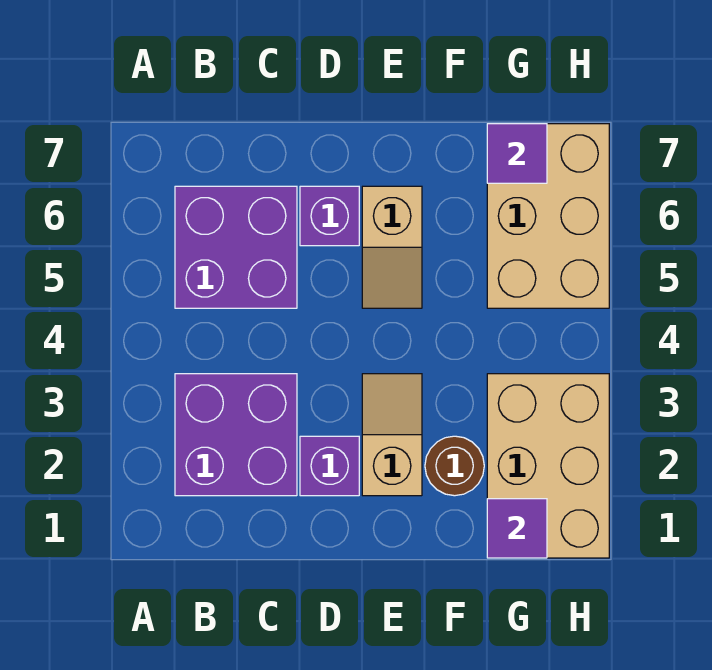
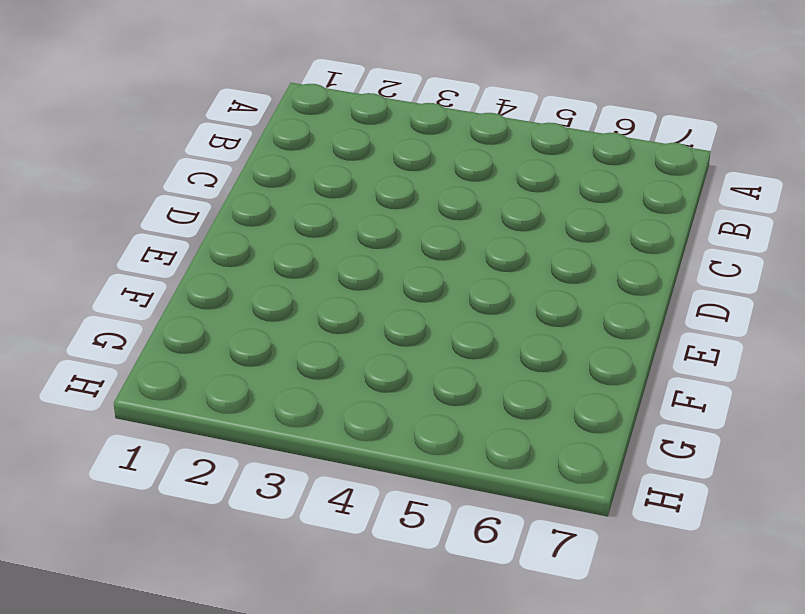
none -> purple brick B2:C3 level 1
none -> purple brick B5:C6 level 1

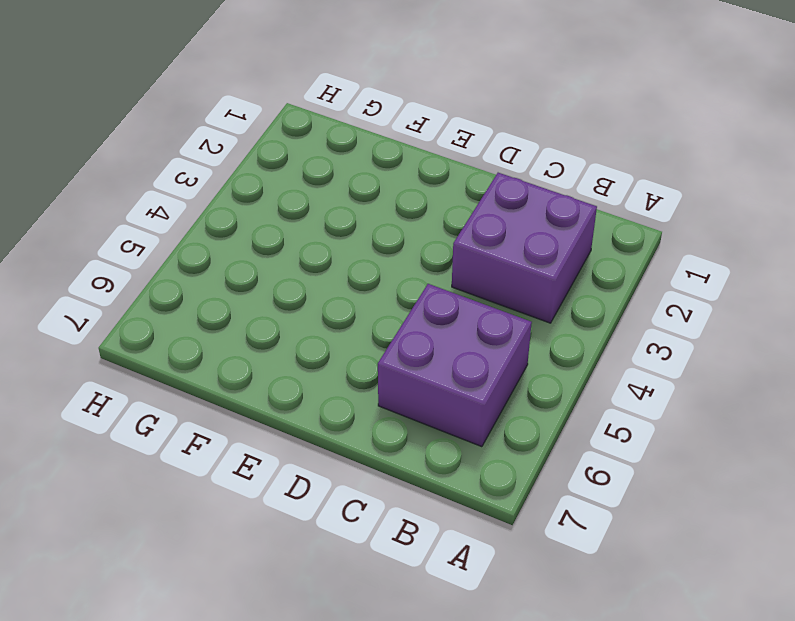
none -> purple brick D2 level 1
none -> purple brick D6 level 1

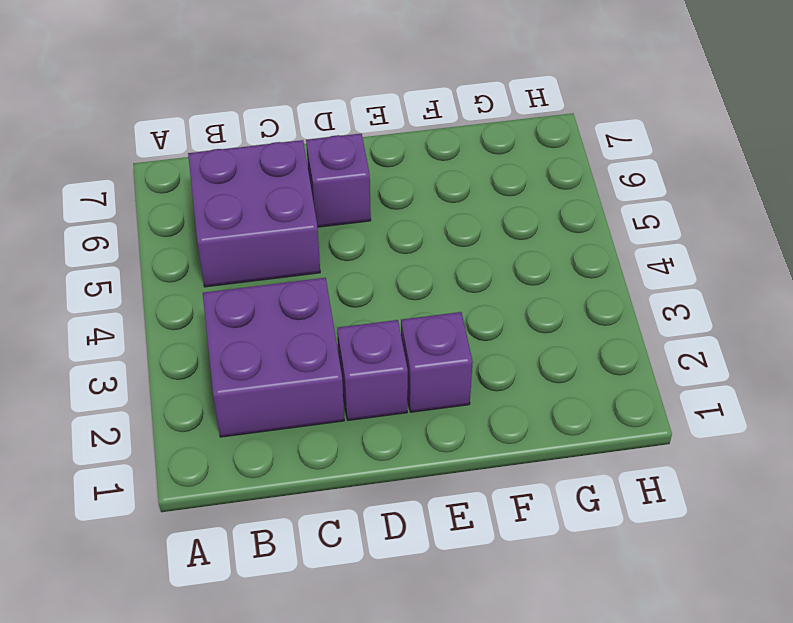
purple brick E2 level 1 -> tan slope E2:E3 level 1 top 2
none -> tan slope E5:E6 level 1 top 6
none -> brown round brick F2 level 1

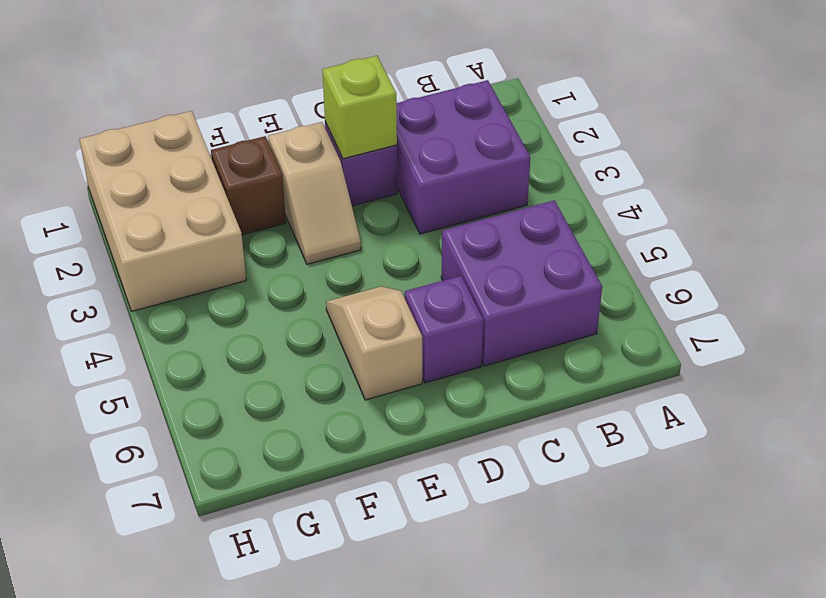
lime brick D2 level 2 -> none
brown brick F2 level 1 -> brown round brick F2 level 1
none -> tan brick G5:H7 level 1
none -> purple tile G1 level 2

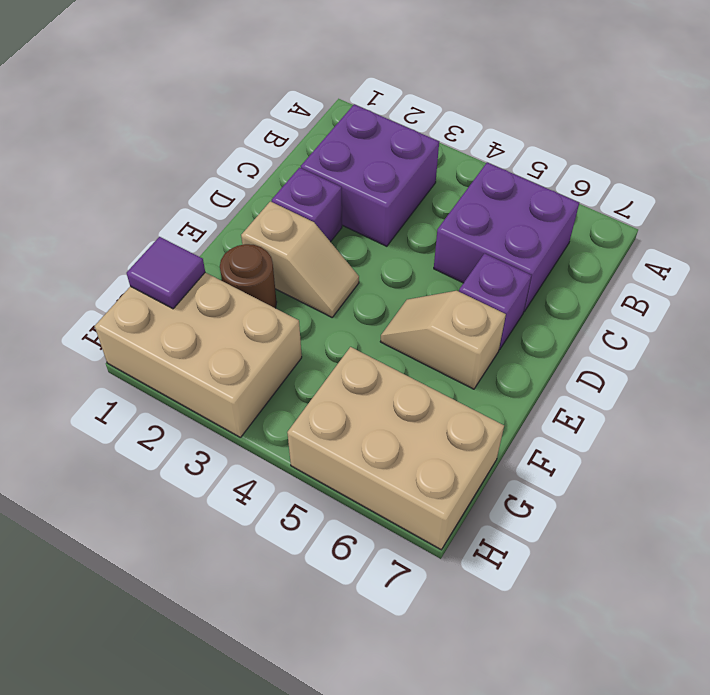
none -> purple tile G7 level 2

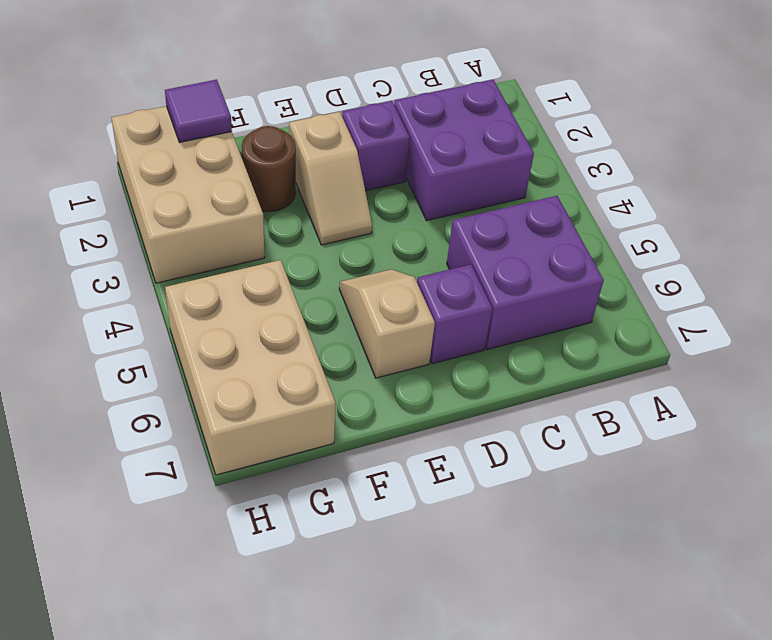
none -> purple tile G7 level 2

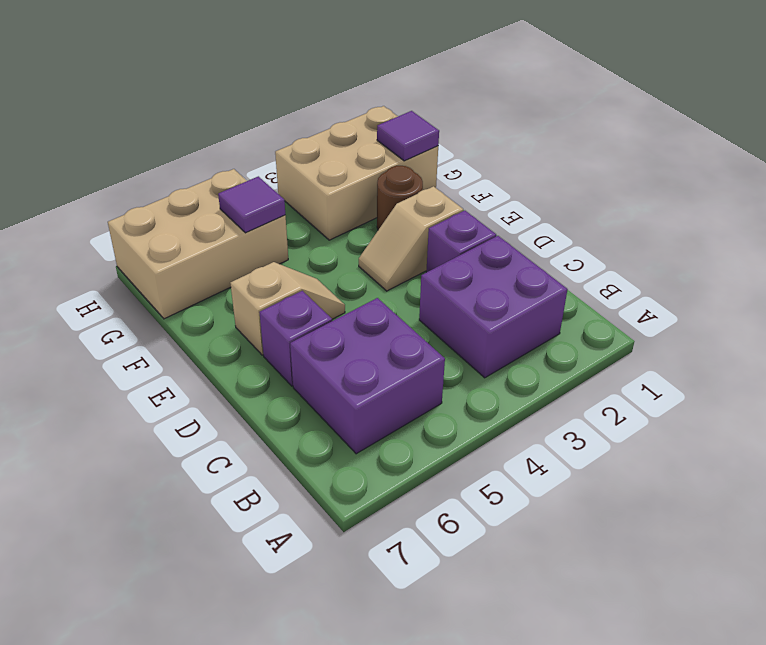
purple tile G5 level 2 -> purple tile G7 level 2

